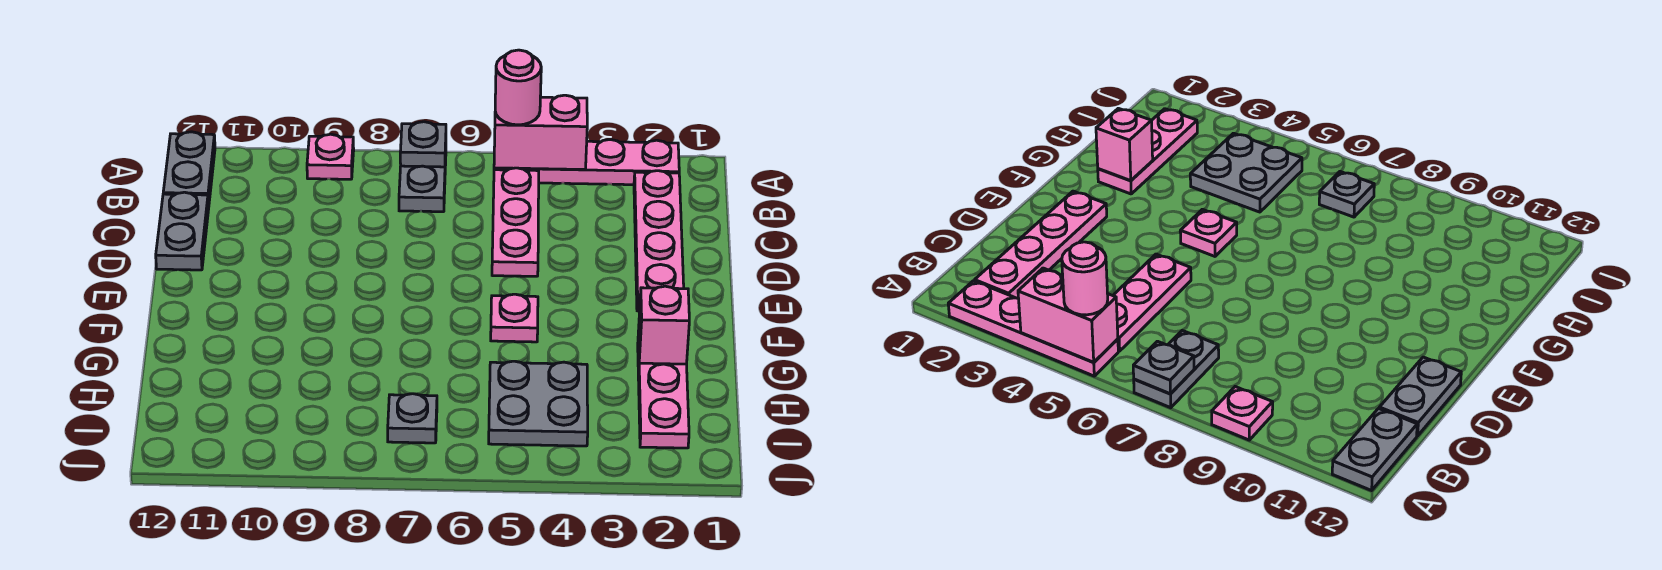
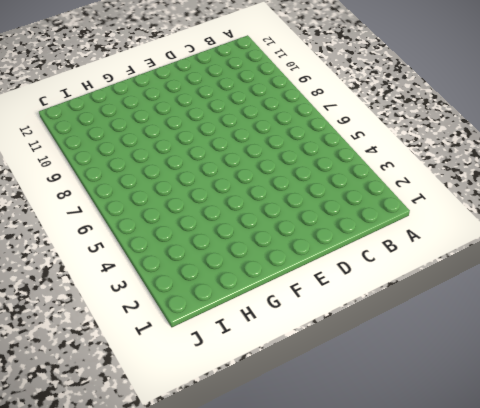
none -> pink plate A2:A5 level 1
none -> grey plate A7:B7 level 1
none -> pink plate A9 level 1

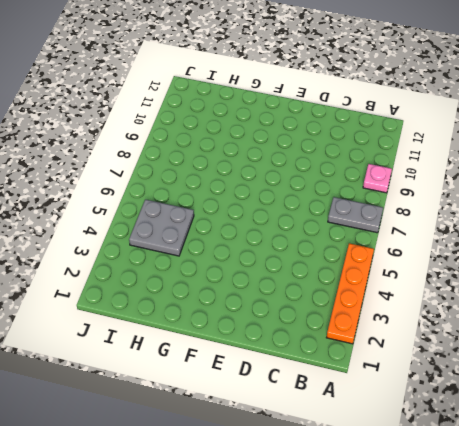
orange plate A2:A5 level 1 -> pink plate A2:A5 level 1
none -> grey plate A12:B12 level 1
none -> pink plate B2:E2 level 1
none -> pink plate B5:D5 level 1

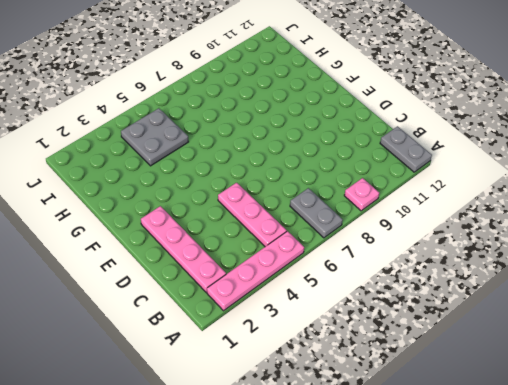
none -> grey plate C12:D12 level 1
none -> pink plate F5 level 1
none -> pink plate G2:I2 level 1

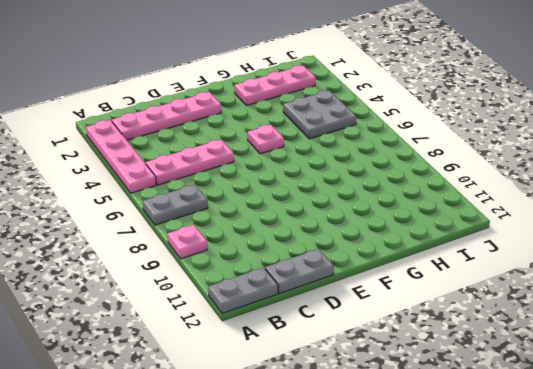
none -> grey plate I7 level 1
none -> pink brick A4:A5 level 2
none -> grey plate A7 level 2

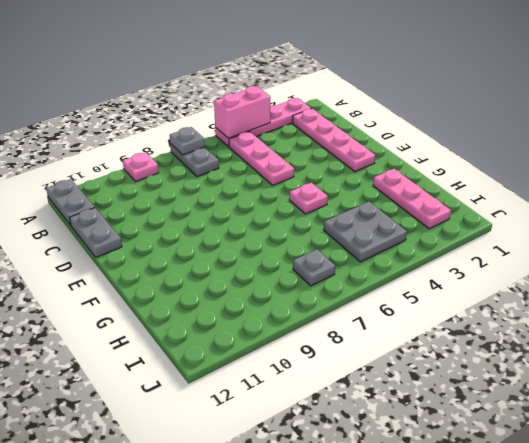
none -> pink brick G2 level 2
none -> pink round brick A5 level 3

